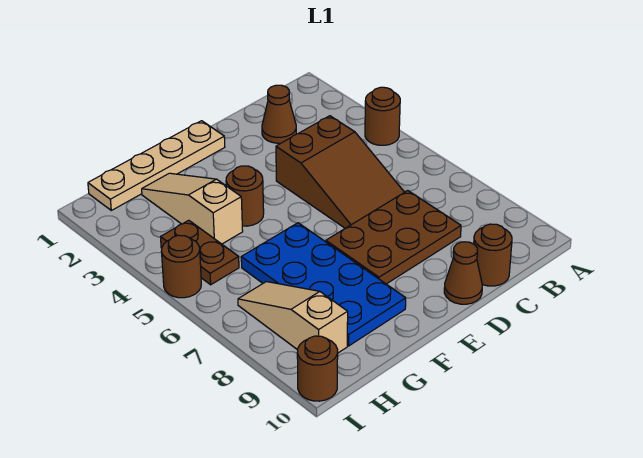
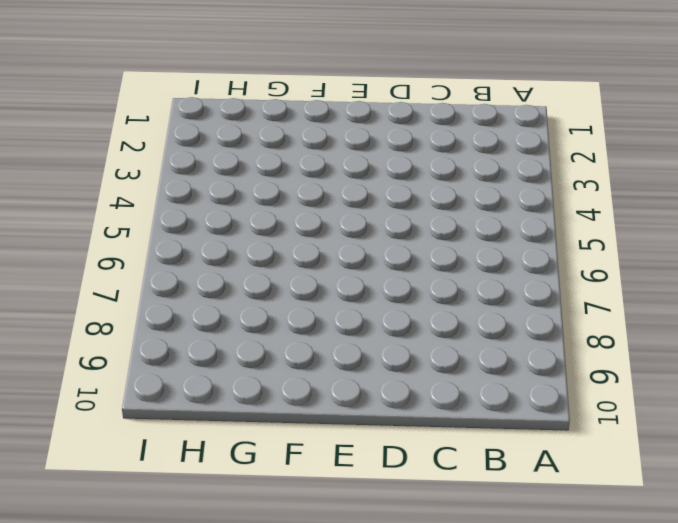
none -> brown round brick A4 level 1
none -> brown cone C2 level 1
none -> brown slope C4:D6 level 1 top 4

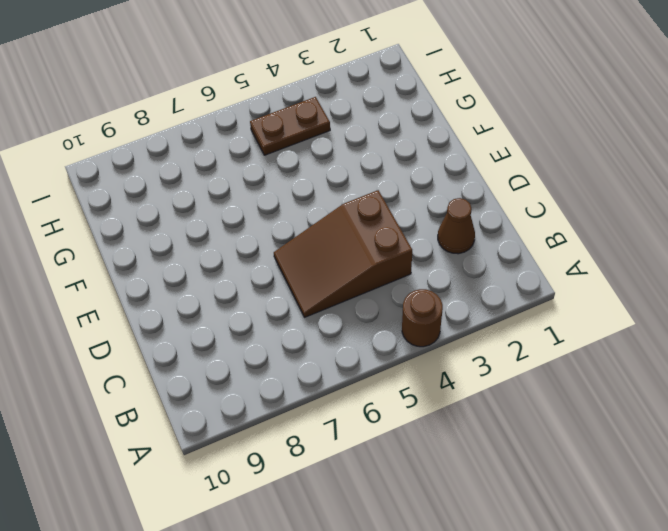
none -> brown plate C7:E8 level 1
none -> brown round brick C10 level 1
none -> brown cone D10 level 1

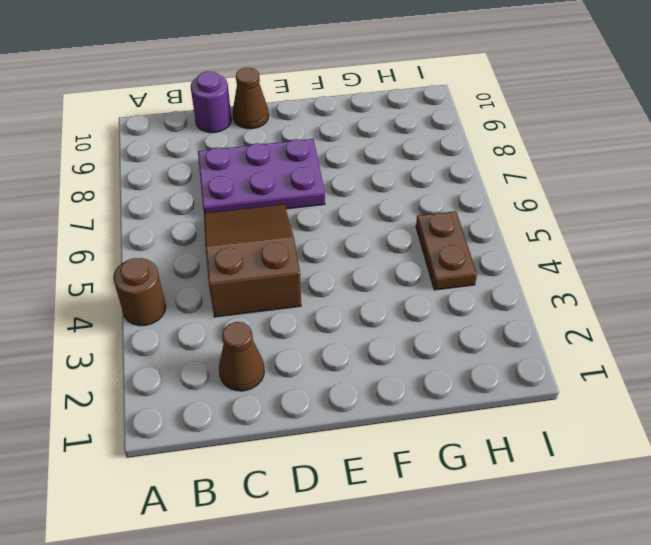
purple plate C7:E8 level 1 -> brown plate C7:E8 level 1
purple round brick C10 level 1 -> brown round brick C10 level 1
none -> tan plate E1:H1 level 1
none -> brown round brick F4 level 1
none -> blue plate F6:G9 level 1

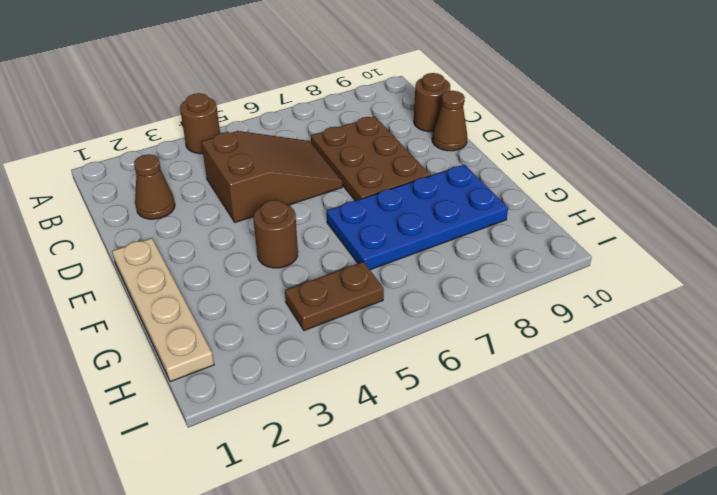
none -> tan slope G2:G4 level 1 top 4
none -> tan slope H7:H9 level 1 top 9
none -> brown round brick I5 level 1

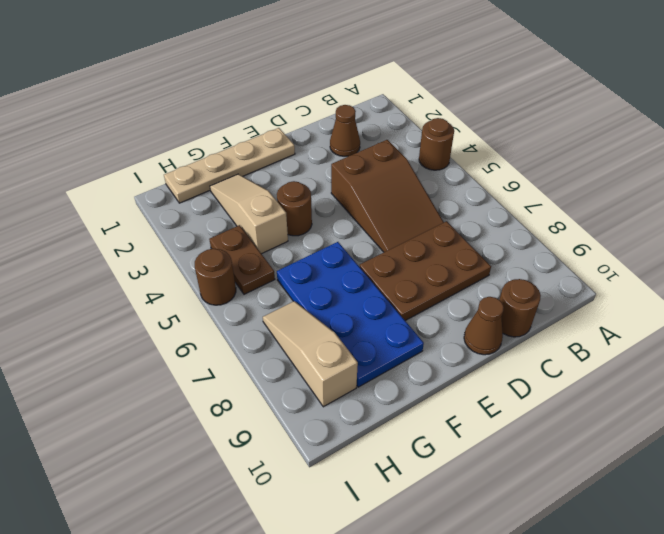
none -> brown round brick I10 level 1

